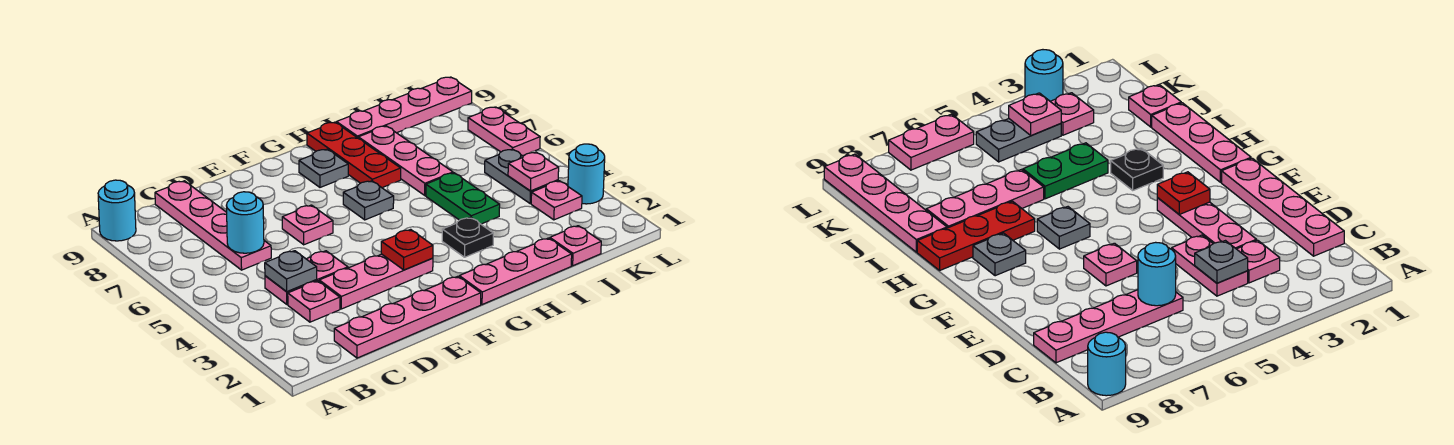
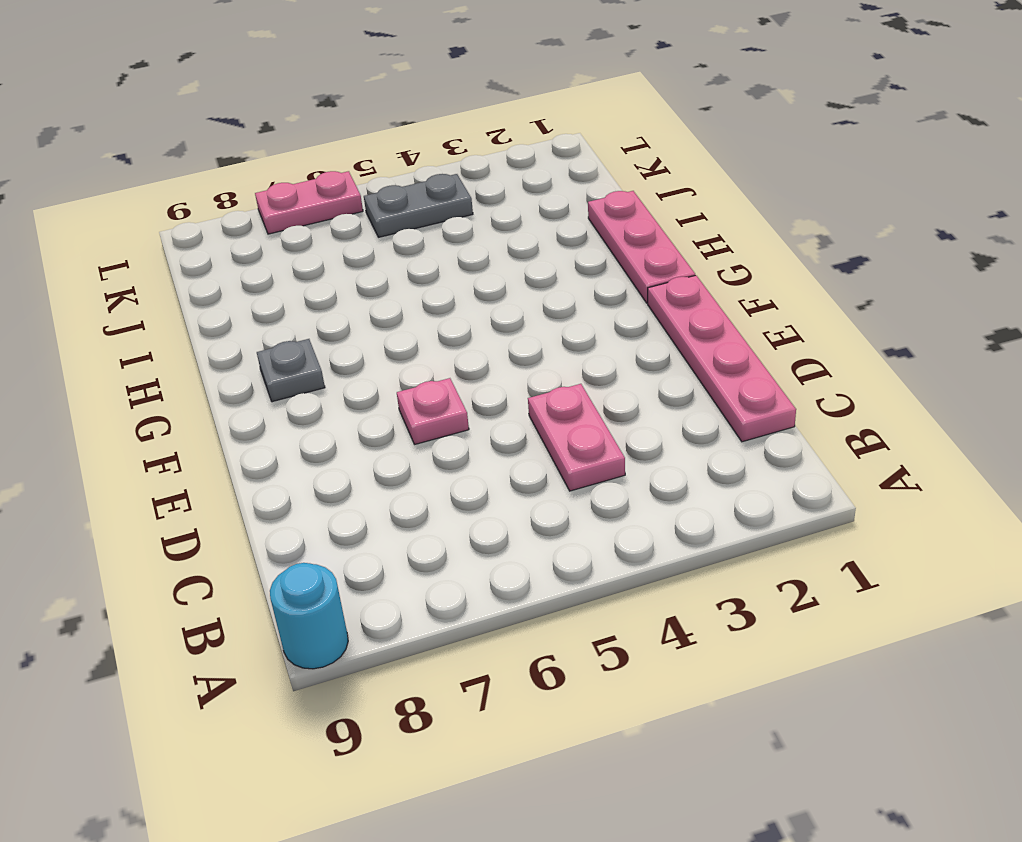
none -> pink plate C3 level 1
none -> pink plate C6:C9 level 1
none -> pink plate D3:F3 level 1

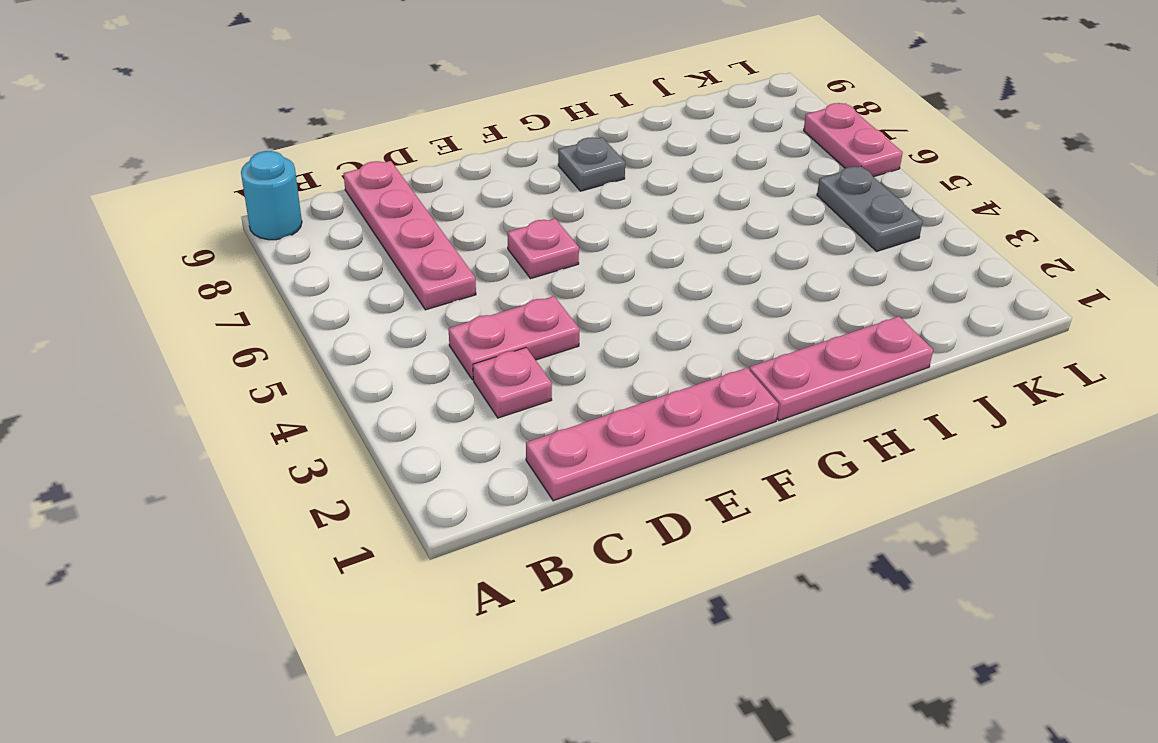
none -> pink plate D3:F3 level 1
none -> grey plate G6 level 1
none -> black plate H3 level 1

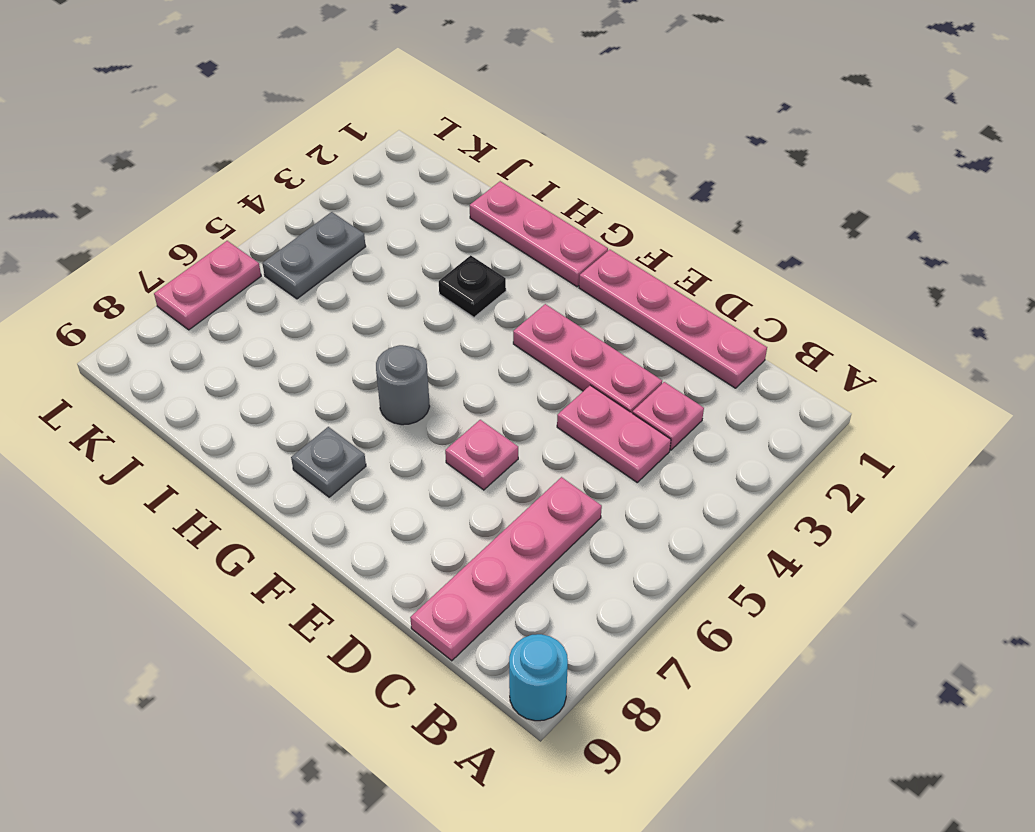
grey round brick G6 level 1 -> grey plate G6 level 1
none -> red plate H7:H9 level 1
none -> green plate I4:I5 level 1
none -> pink plate I6:I8 level 1

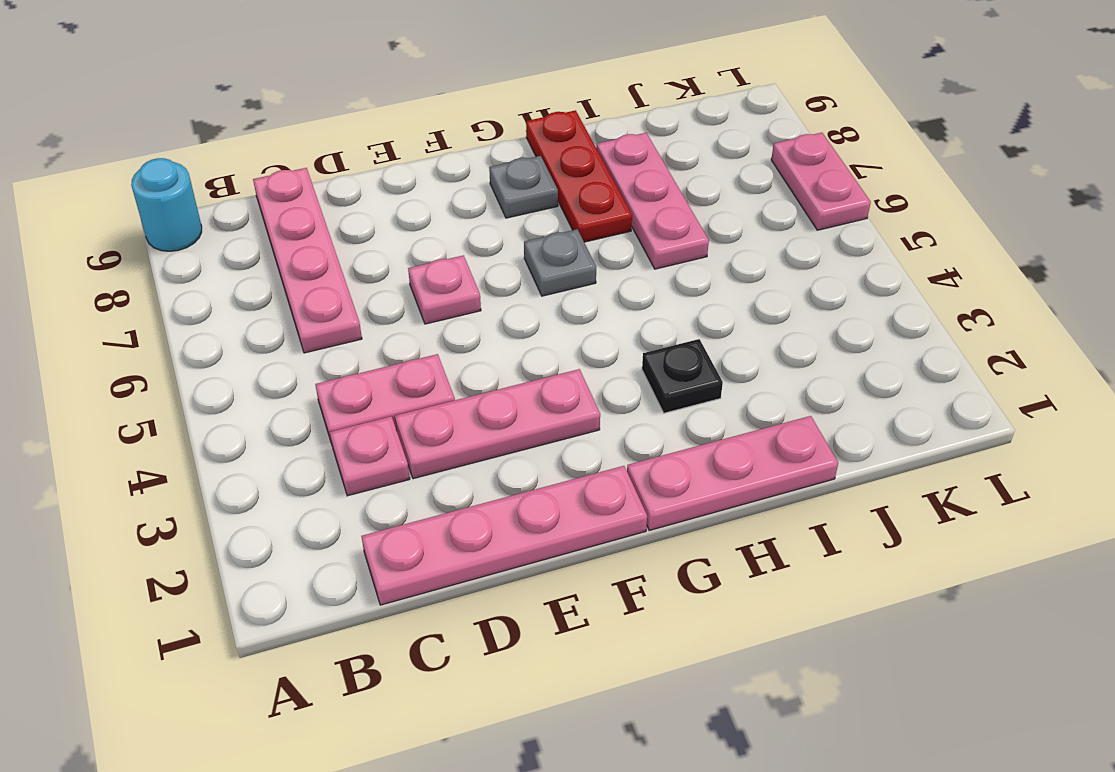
none -> green plate I4:I5 level 1
none -> pink plate I9:L9 level 1
none -> pink plate J1 level 1

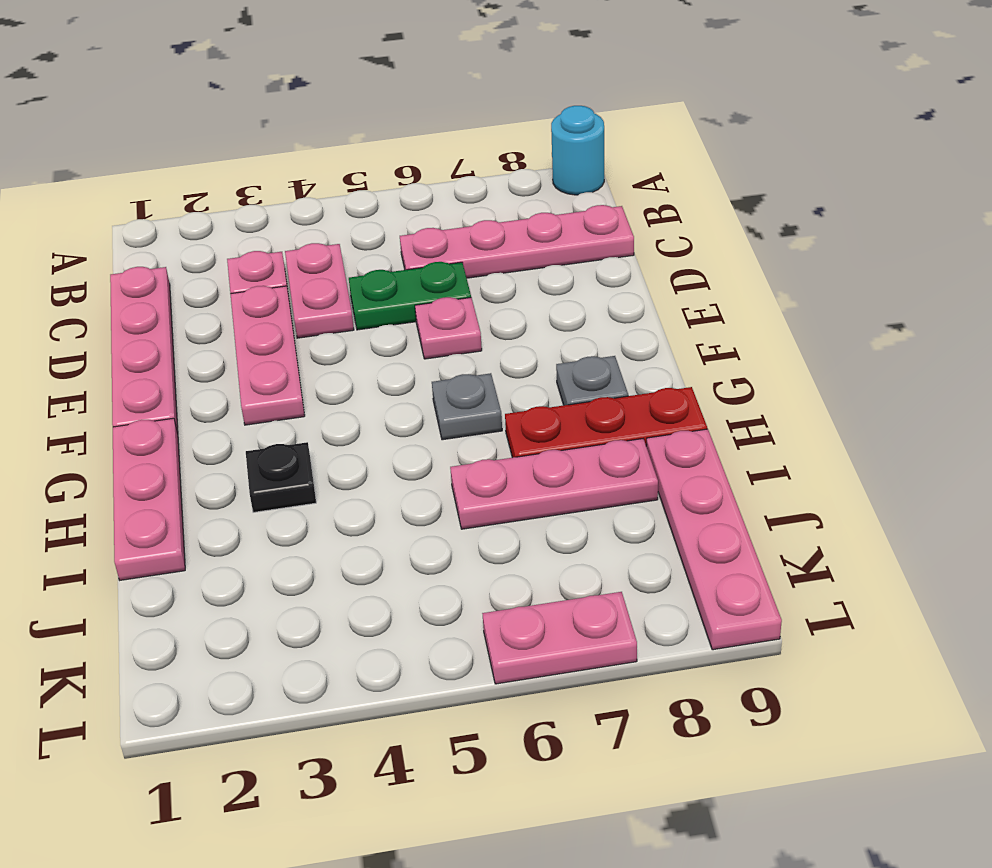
green plate D5:D6 level 1 -> green plate I4:I5 level 1
none -> pink plate J1 level 1
none -> pink plate K3 level 1
none -> grey plate K4:K5 level 1

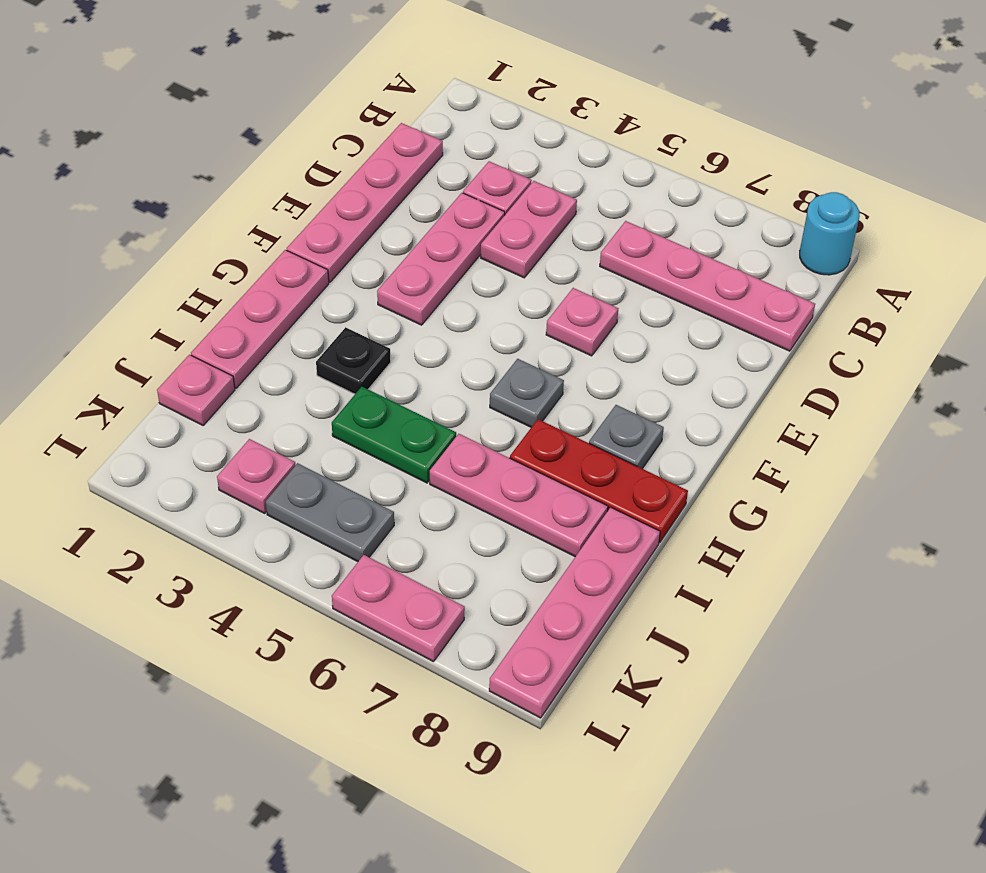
none -> cyan round brick L3 level 1
none -> grey plate C4 level 2
none -> cyan round brick C6 level 2

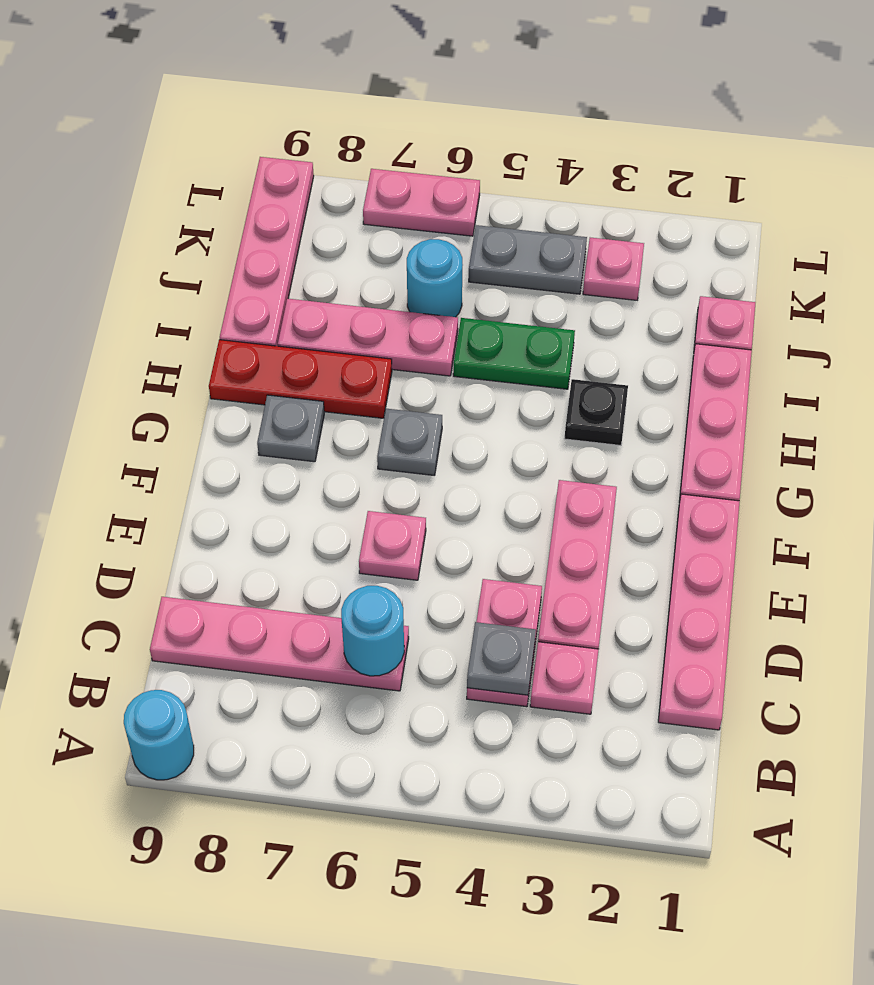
cyan round brick J6 level 1 -> cyan round brick L3 level 1
none -> red plate F3 level 2
none -> pink plate K4 level 2

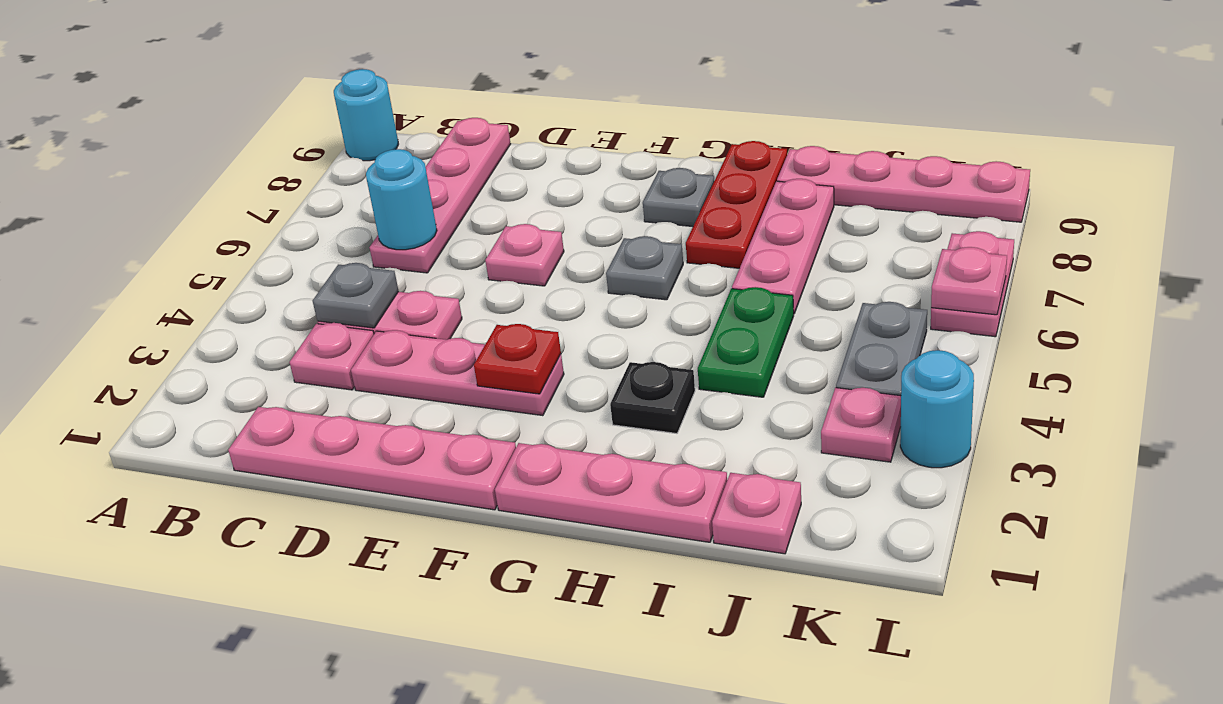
pink plate L6 level 2 -> pink plate K4 level 2

